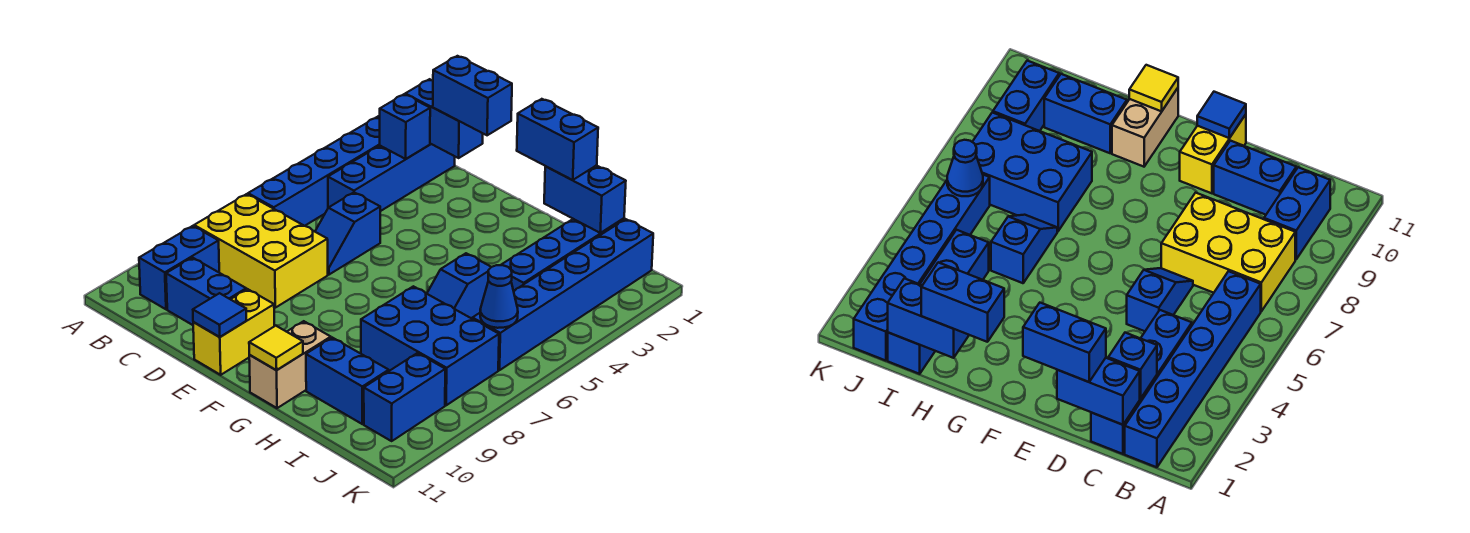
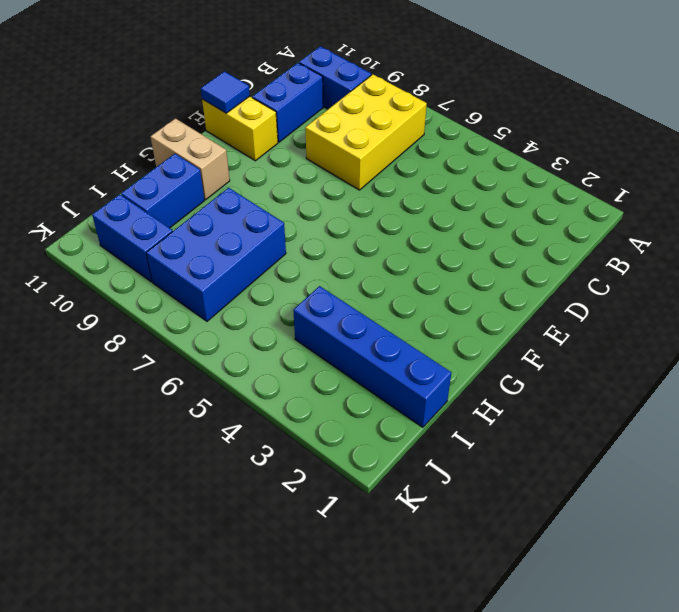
none -> blue brick B1:B6 level 1
none -> blue brick C1:C4 level 1
none -> blue slope D5:D6 level 1 top 5

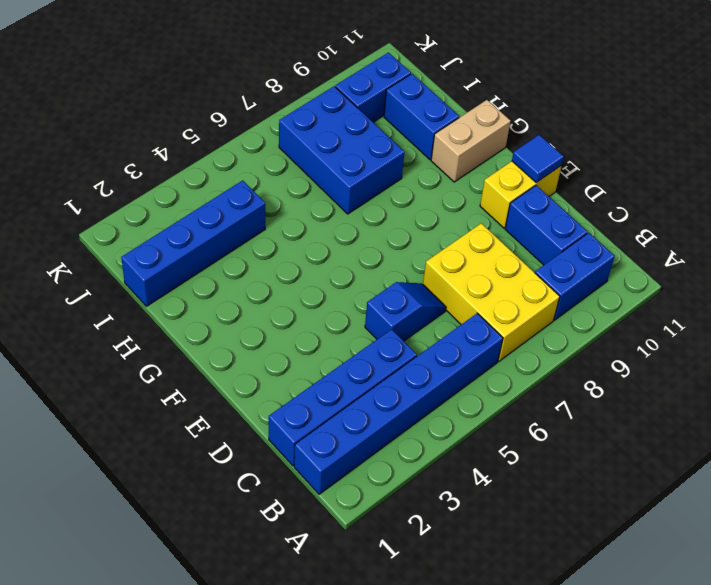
none -> blue slope H5:H6 level 1 top 5
none -> blue brick J1:J6 level 1
none -> blue brick C1:D1 level 2

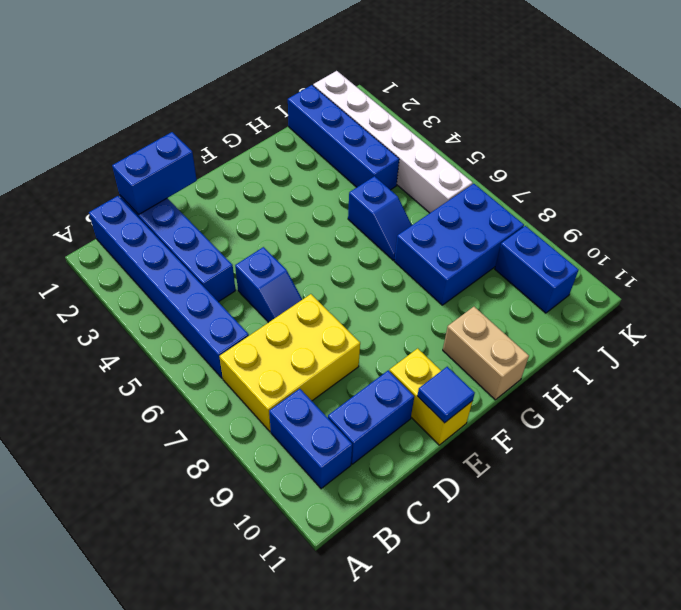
white brick J1:J6 level 1 -> blue brick J1:J6 level 1
none -> blue brick H10:I10 level 1
none -> blue brick C2 level 2
none -> yellow tile G11 level 2

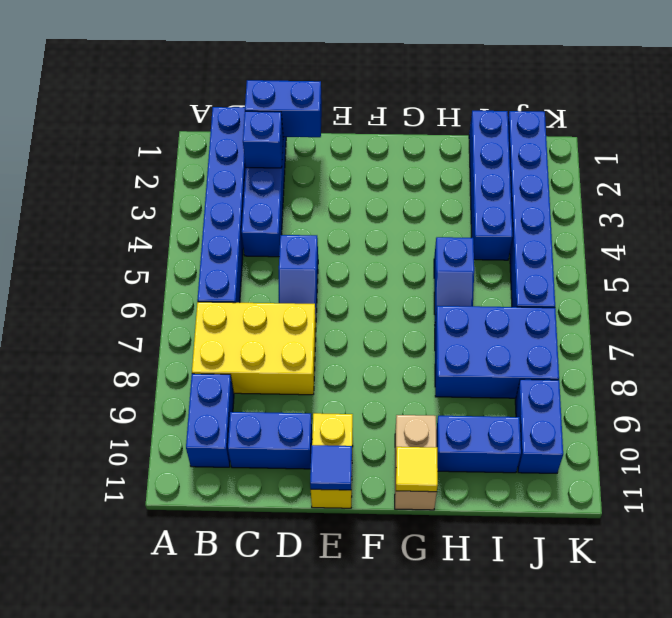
none -> blue brick H1:I1 level 2
none -> blue cone J6 level 2
none -> blue brick D1:E1 level 3

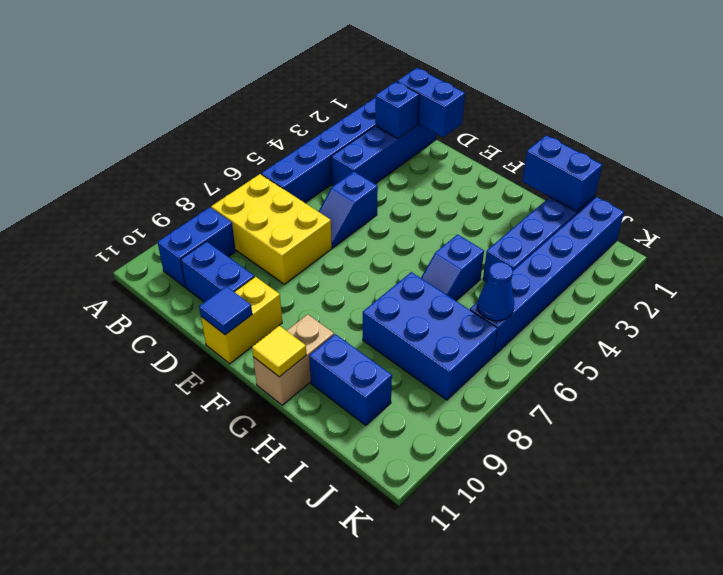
none -> blue brick J9:J10 level 1
none -> blue brick D1:E1 level 3
none -> blue brick G1:H1 level 3

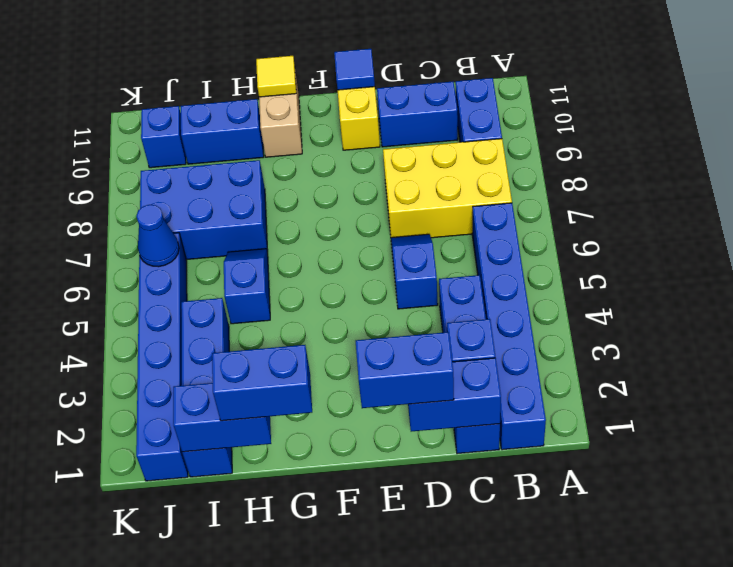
blue brick J10 level 1 -> blue brick J9:J10 level 1

